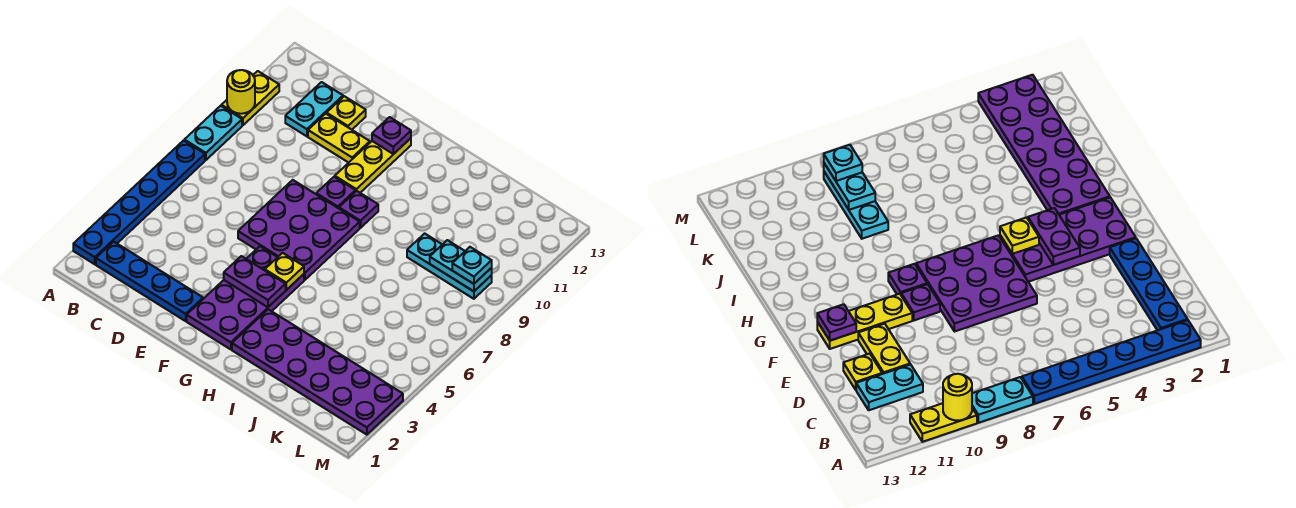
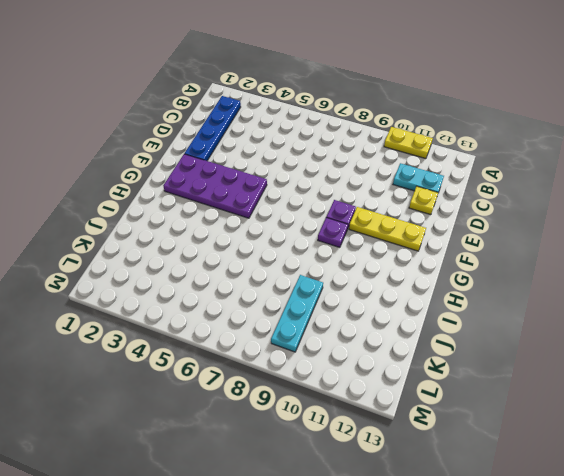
none -> blue plate A2:A7 level 1
none -> cyan plate A8:A9 level 1
none -> yellow plate D11:E11 level 1

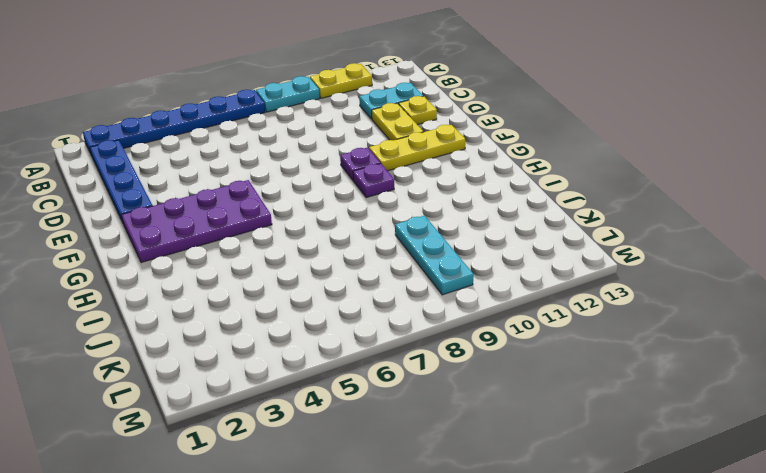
none -> purple plate E6:G8 level 1
none -> purple plate H2:M3 level 1
none -> yellow round brick A10 level 2

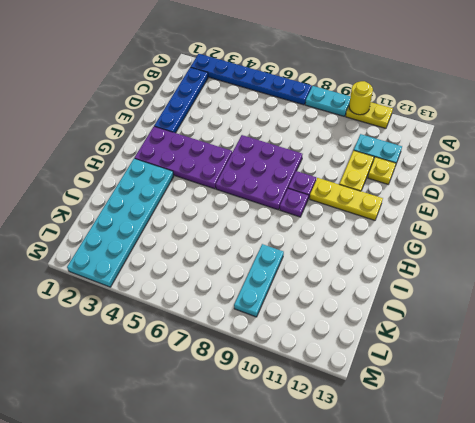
cyan plate H2:M3 level 1 -> purple plate H2:M3 level 1
none -> purple plate F4:G4 level 2
none -> purple plate F12 level 2
none -> yellow plate G5 level 2

